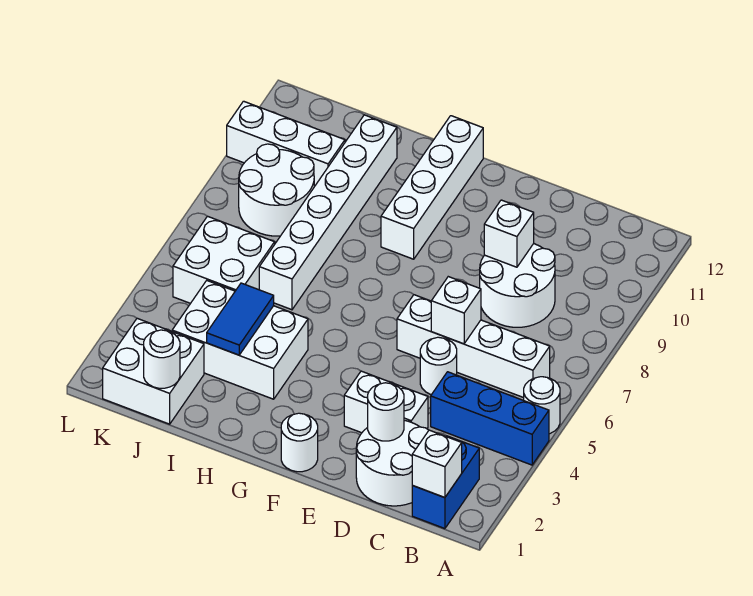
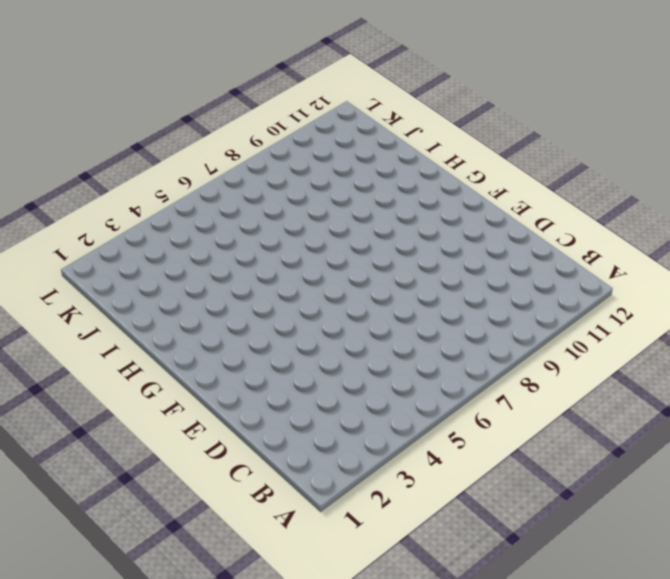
none -> blue brick A4:C4 level 1
none -> white round brick A5 level 1
none -> blue brick B1:B2 level 1

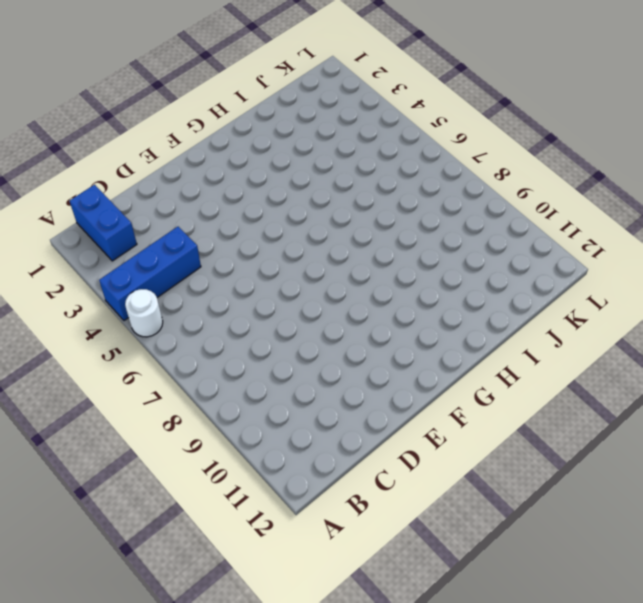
none -> white brick B6:E6 level 1
none -> white round brick C1:D2 level 1
none -> white round brick C8:D9 level 1

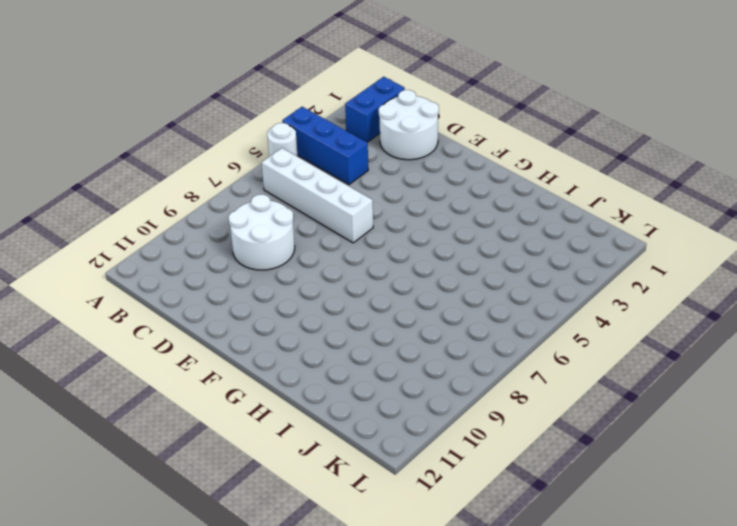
none -> white brick D3:E3 level 1
none -> white round brick D5 level 1
none -> white round brick F1 level 1

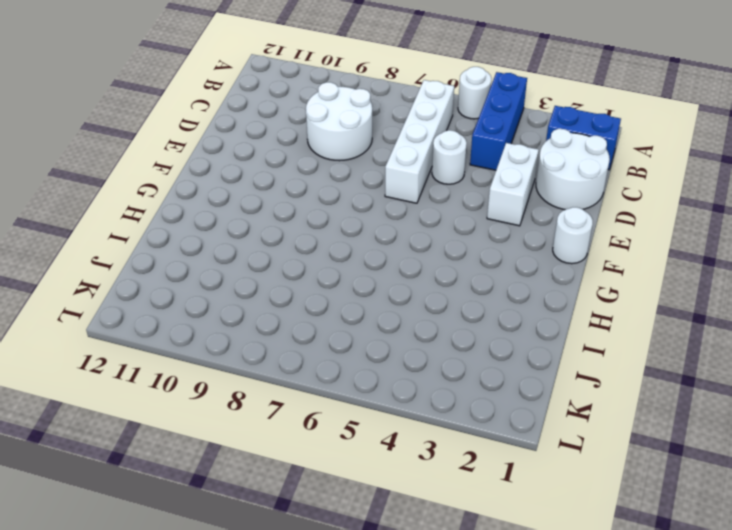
none -> white brick G9:G12 level 1
none -> white brick H3:J4 level 1
none -> white brick I6:I11 level 1

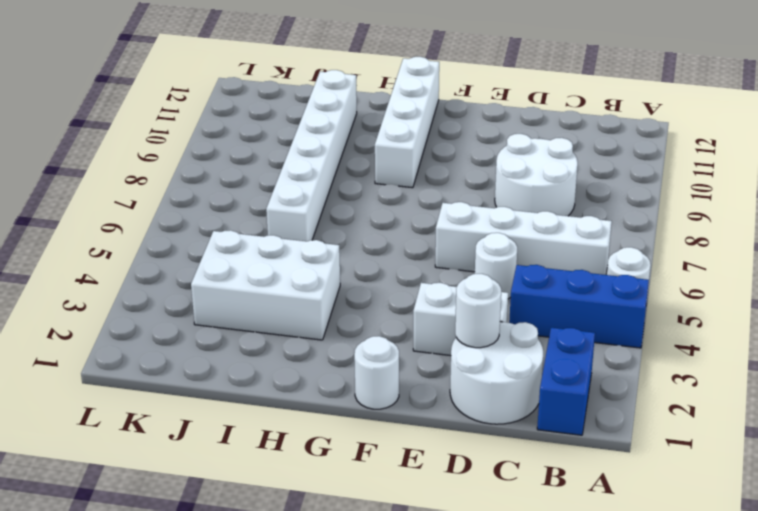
none -> white brick J1:K2 level 1
none -> white brick J5:K6 level 1
none -> white round brick J8:K9 level 1

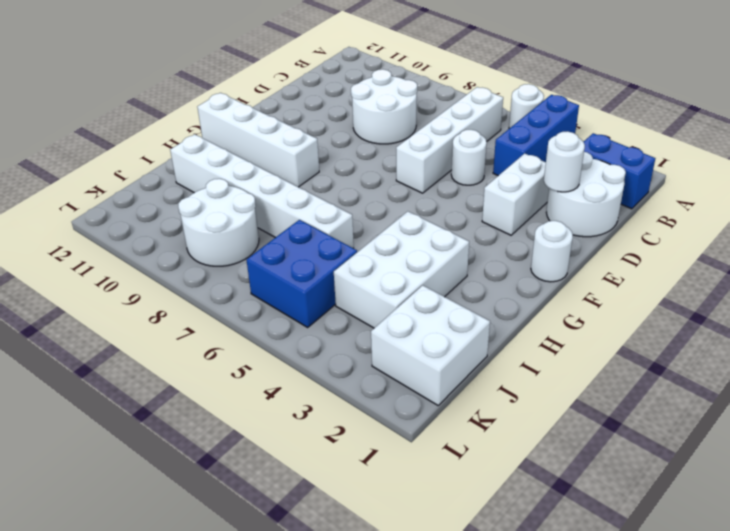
blue brick J5:K6 level 1 -> white brick J5:K6 level 1
none -> white brick J10:L10 level 1
none -> white brick B1 level 2
none -> white brick D6 level 2

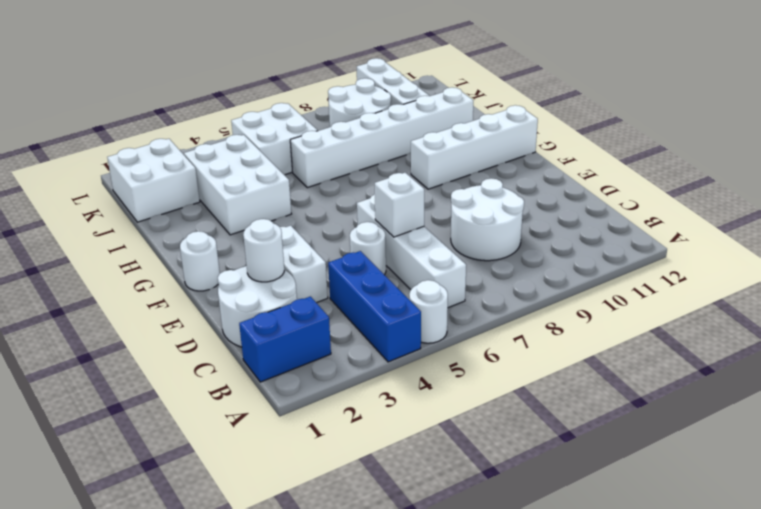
none -> white brick B1 level 2
none -> white brick D9 level 2
none -> blue tile I3:I4 level 2

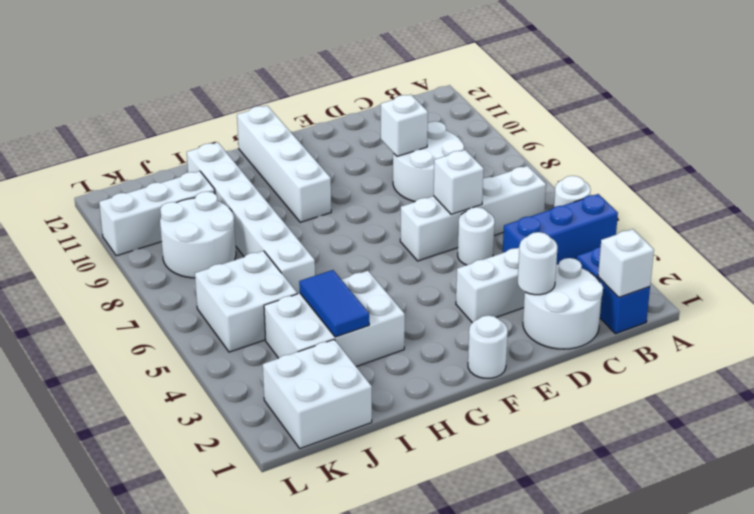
none -> white round brick J1 level 2

